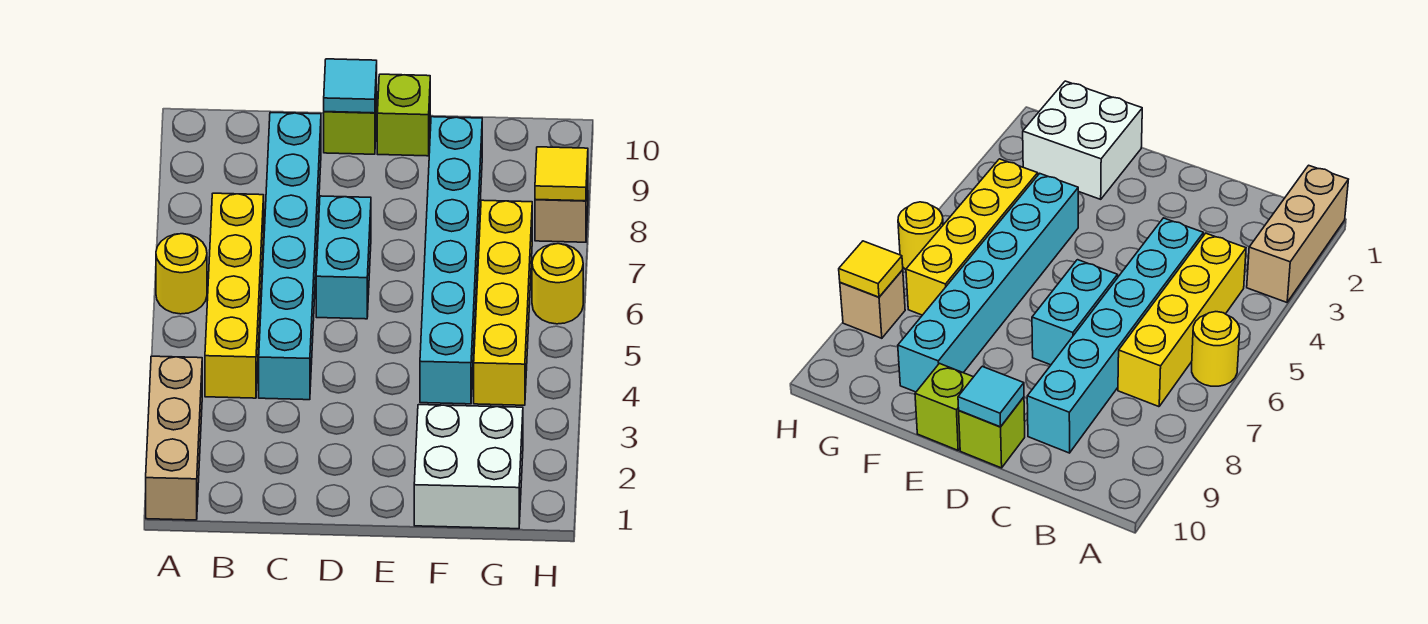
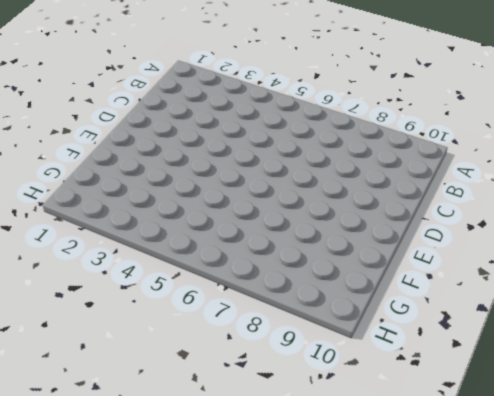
none -> tan brick A1:A3 level 1
none -> yellow round brick A6 level 1
none -> yellow brick B4:B7 level 1

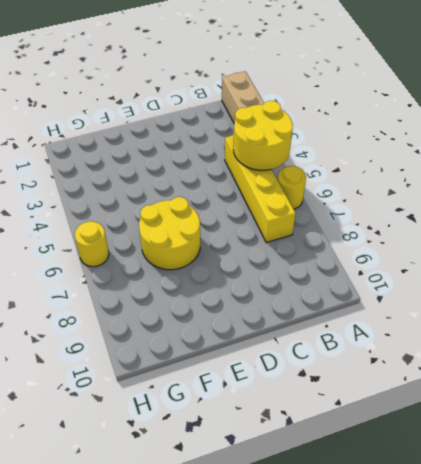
yellow round brick A4:B5 level 2 -> none
yellow round brick E6:F7 level 1 -> cyan brick F4:F9 level 1
none -> cyan brick C4:C9 level 1
none -> cyan brick D6:D7 level 1
none -> lime brick D10 level 1

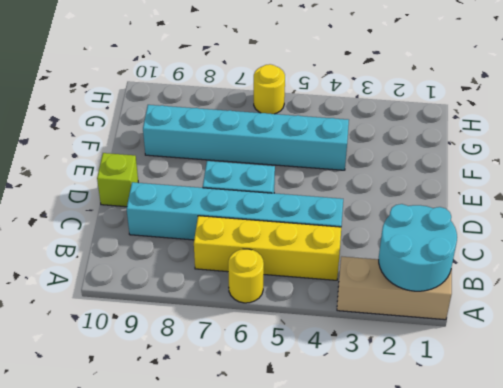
cyan round brick A1:B2 level 2 -> none
none -> lime brick E10 level 1
none -> white brick F1:G2 level 1
none -> yellow brick G4:G7 level 1

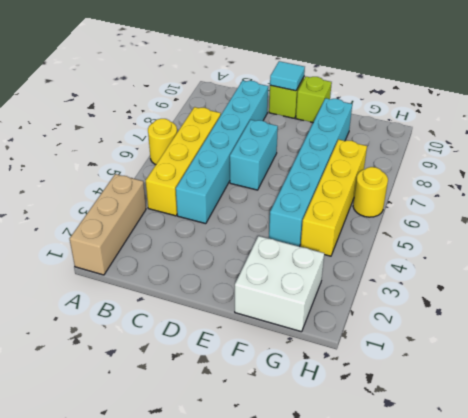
none -> tan brick H8 level 1
none -> yellow tile H8 level 2

